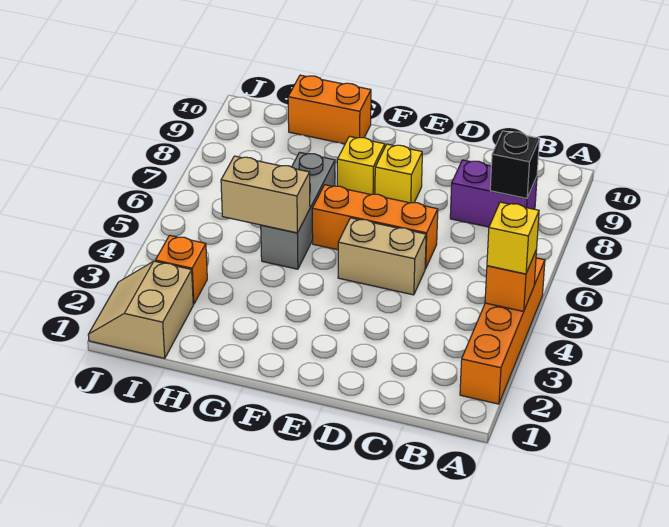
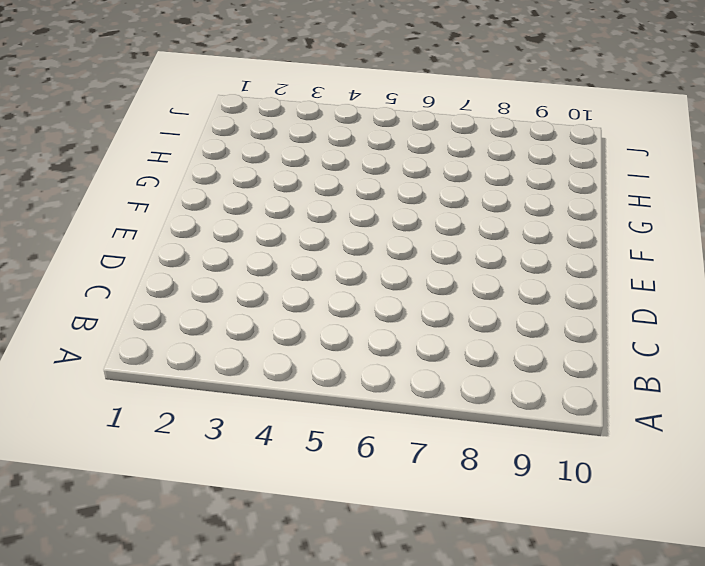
none -> orange brick A2:A5 level 1
none -> purple brick B8:C8 level 1
none -> tan brick D5:E5 level 1

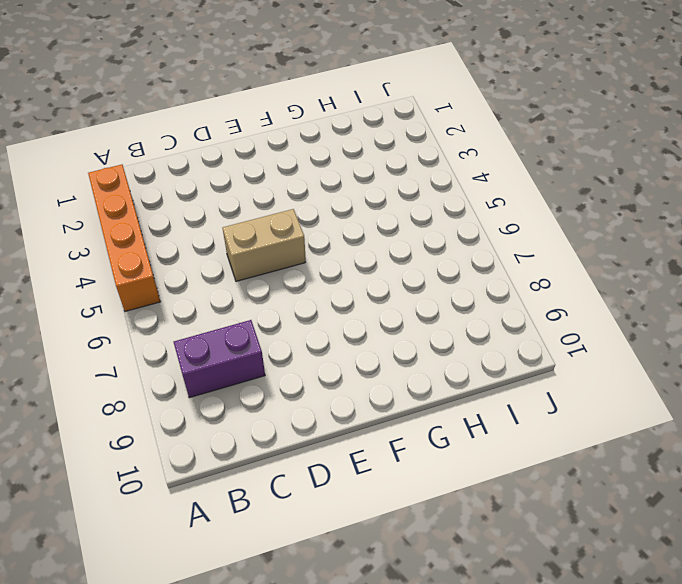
none -> orange brick D6:F6 level 1
none -> yellow brick E8 level 1
none -> yellow brick F8 level 1

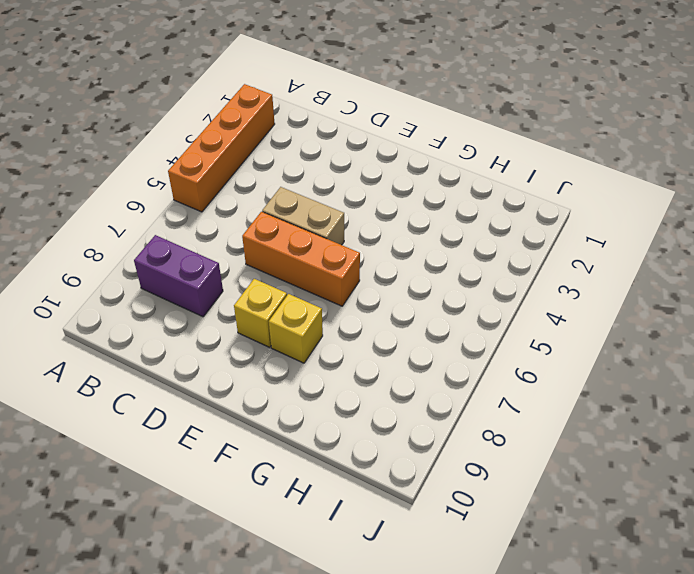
none -> grey brick G5:G7 level 1
none -> orange brick G10:H10 level 1
none -> tan slope I1:J2 level 1 top I

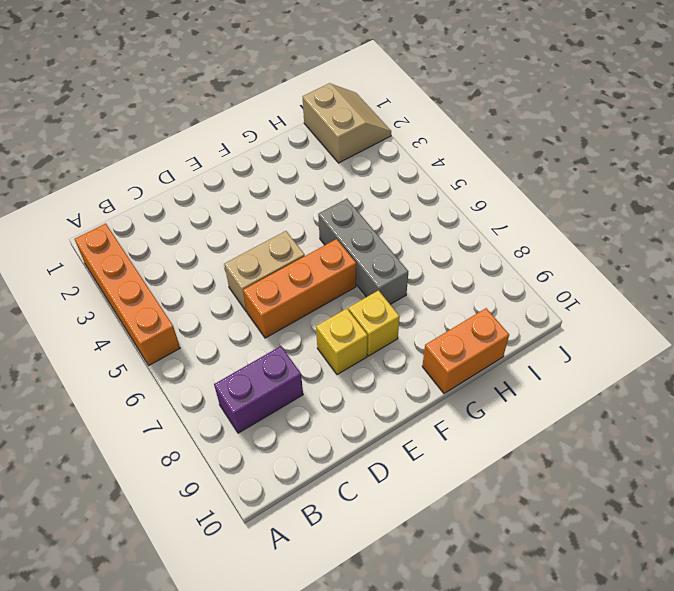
none -> orange brick I3 level 1
none -> orange brick A4 level 2
none -> black brick B8 level 2

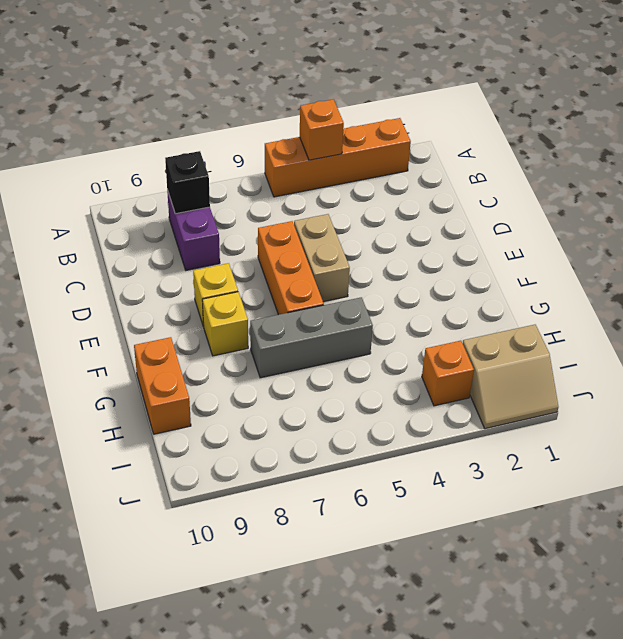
none -> tan brick G5:H5 level 2
none -> yellow brick A4 level 3

